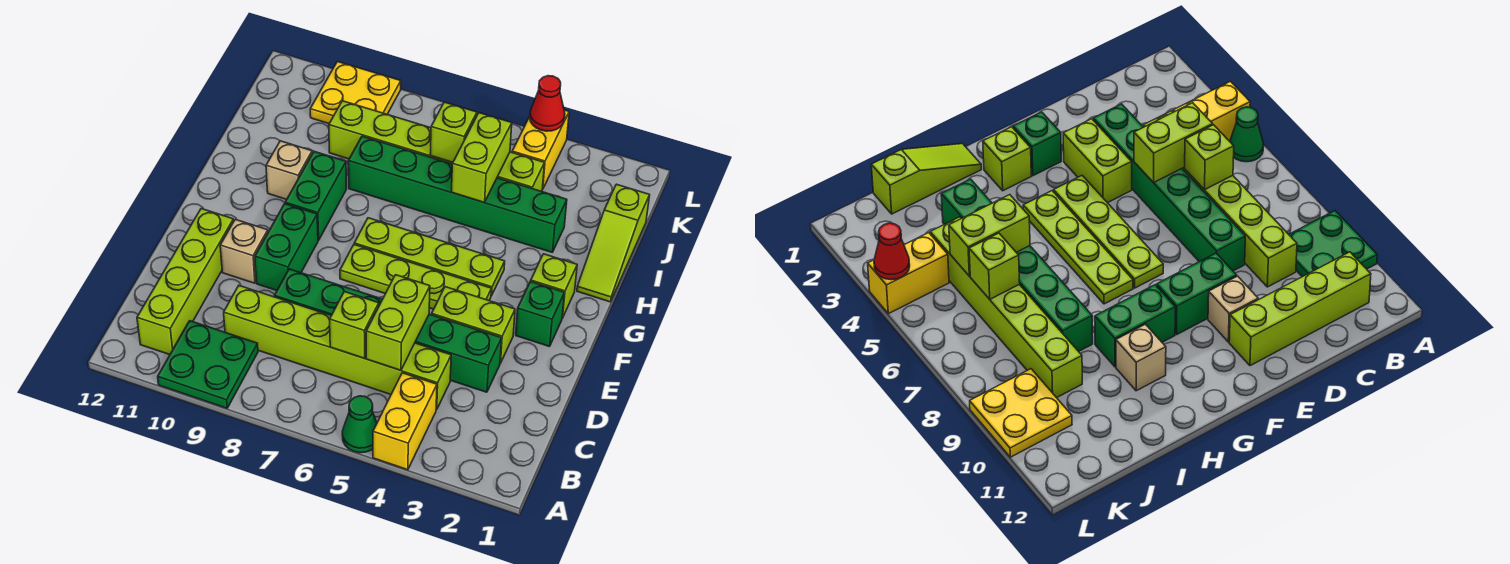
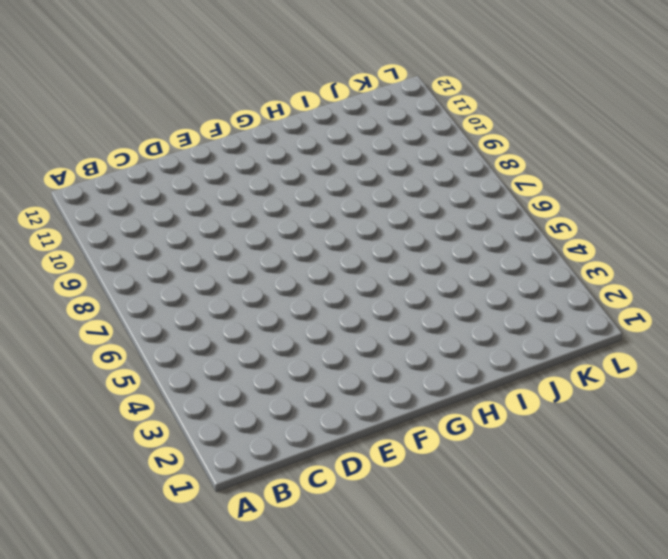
none -> yellow brick A4:B4 level 1
none -> green cone A5 level 1
none -> green plate A9:B10 level 1

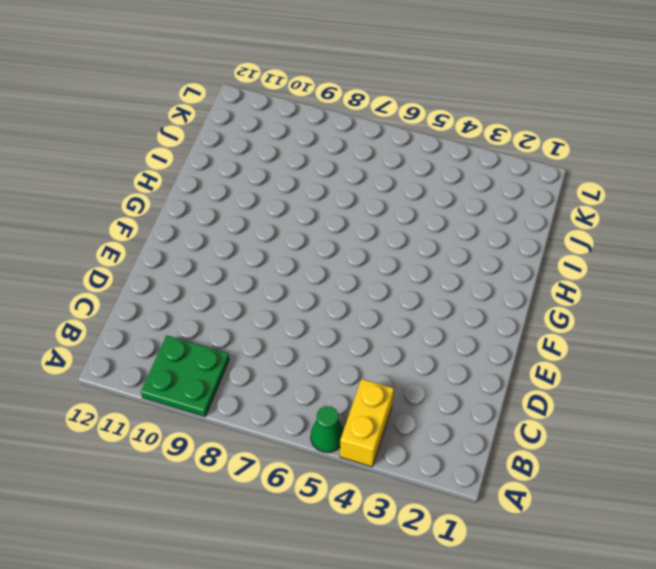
none -> lime brick B11:E11 level 1
none -> lime brick C4:C9 level 1
none -> green brick D3:D8 level 1

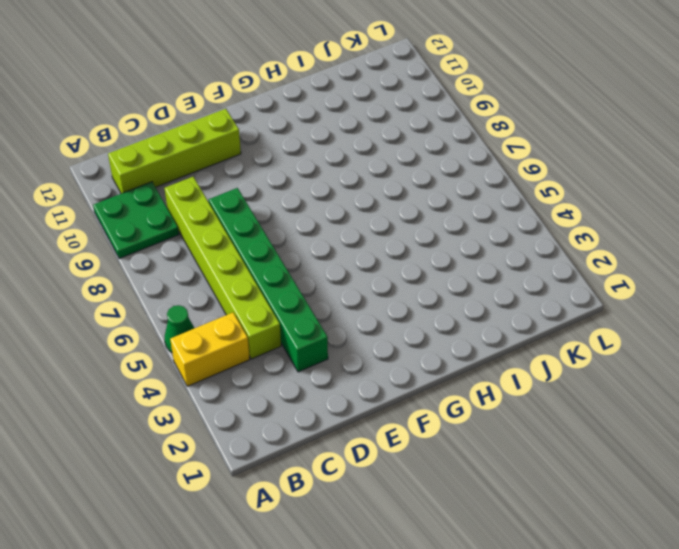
none -> lime brick E3:E4 level 1
none -> green brick E9:F9 level 1
none -> tan brick E10 level 1

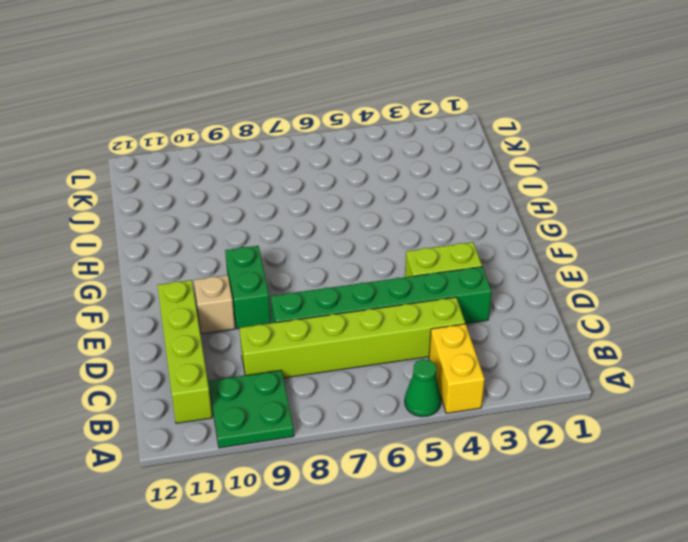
none -> green brick F2 level 1
none -> lime plate F4:F7 level 1
none -> lime brick G2 level 1

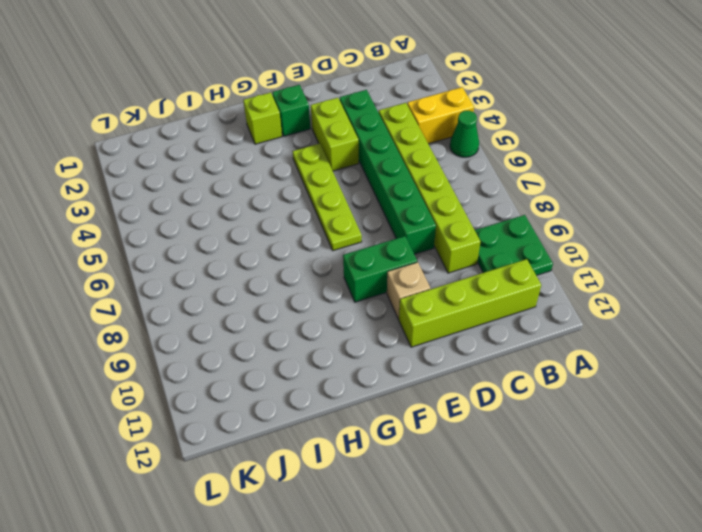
none -> lime plate G4:G7 level 1
none -> green brick G9:H9 level 1
none -> lime slope H1:J1 level 1 top J

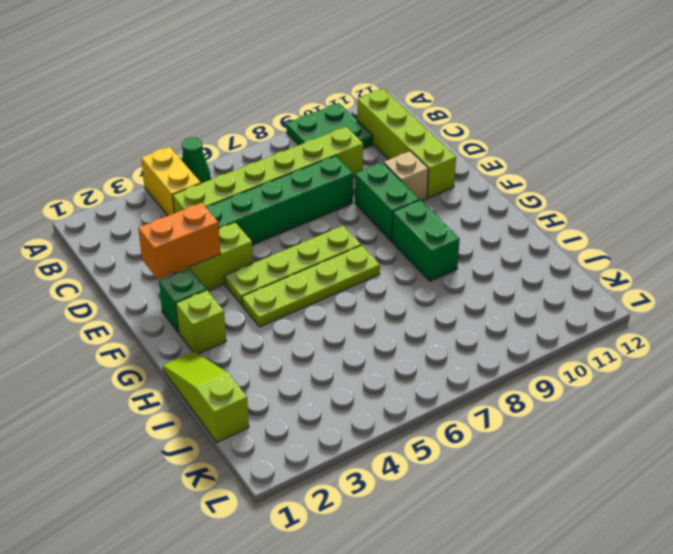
orange brick E2:E3 level 2 -> none
none -> tan brick H10 level 1
none -> green brick I3:I8 level 1
none -> lime brick J4:J9 level 1

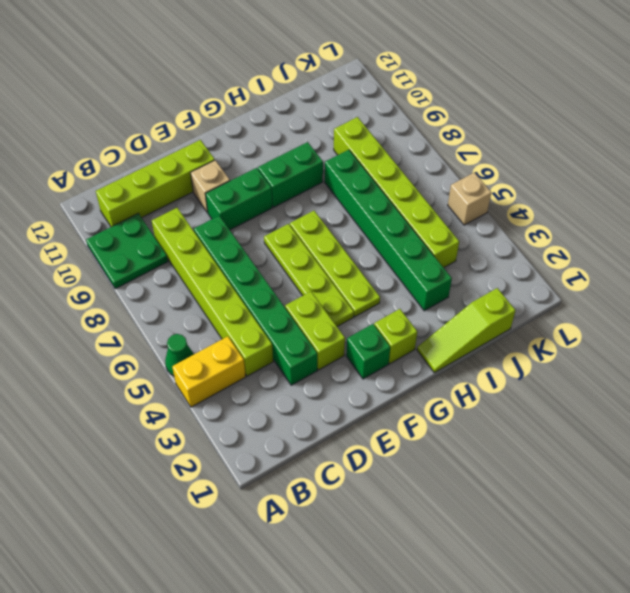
tan brick L5 level 1 -> tan brick H10 level 1
none -> yellow brick K4:L4 level 1
none -> yellow plate K9:L10 level 1
none -> lime brick C5:D5 level 2

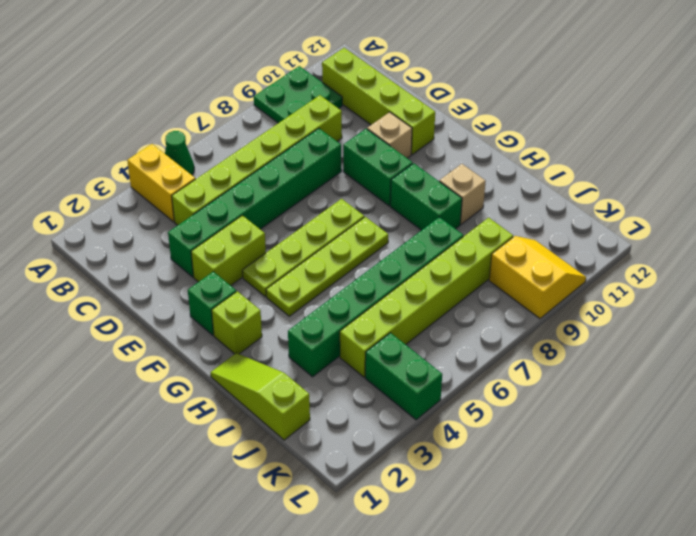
green brick K4:L4 level 1 -> yellow brick K4:L4 level 1
yellow slope K9:L10 level 1 top 9 -> yellow plate K9:L10 level 1
none -> lime brick C5:D5 level 2
none -> lime brick C6 level 2
none -> lime brick I5:J5 level 2

